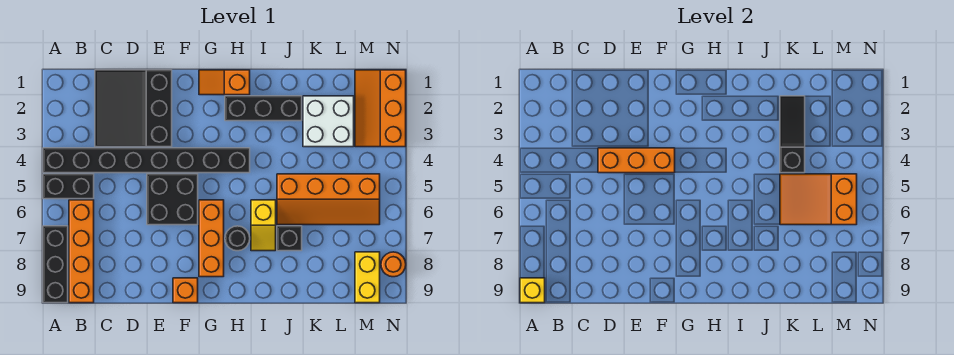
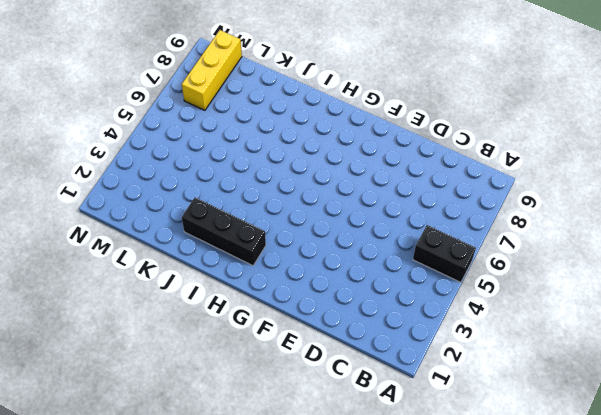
yellow brick M7:M9 level 1 -> yellow brick M8:M9 level 1
none -> black brick A4:H4 level 1
none -> black brick A7:A9 level 1
none -> orange brick B6:B9 level 1

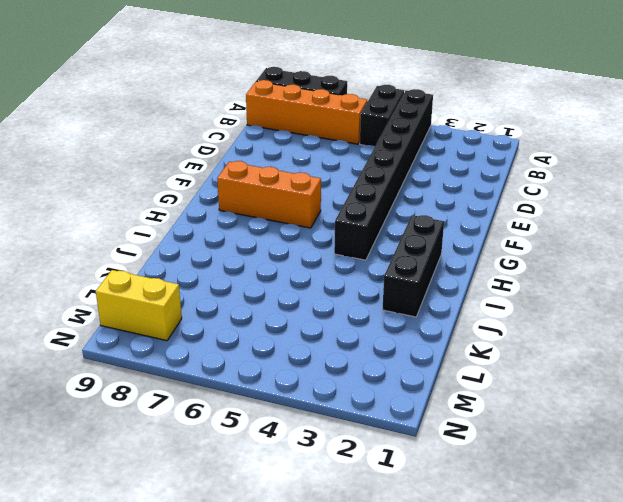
none -> black slope C1:E3 level 1 top E
none -> black brick E5:F6 level 1
none -> orange brick F9 level 1

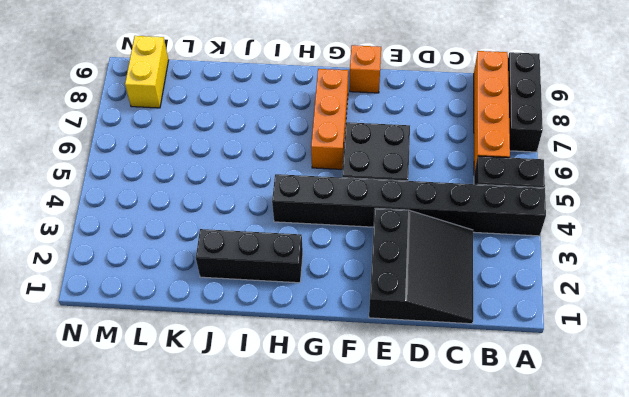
none -> orange slope G1:H1 level 1 top H
none -> black round brick H7 level 1
none -> yellow slope I6:I7 level 1 top 6

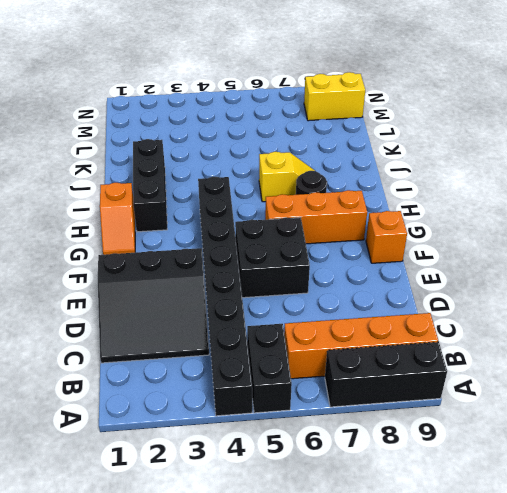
none -> orange slope J5:M6 level 1 top 5
none -> black brick J7 level 1
none -> white brick K2:L3 level 1

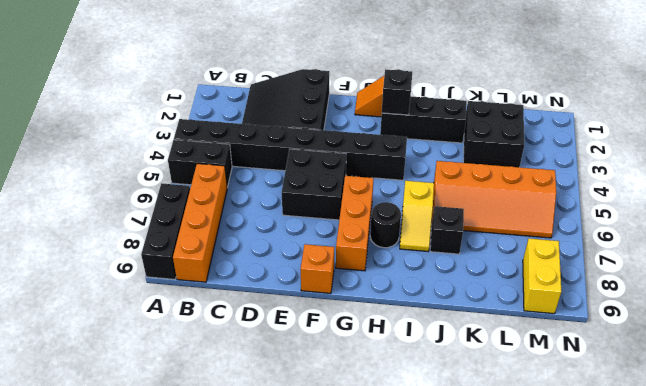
black brick H2 level 2 -> none
black brick K2:L3 level 1 -> white brick K2:L3 level 1
none -> orange slope M1:N3 level 1 top N
none -> orange round brick N8 level 1
none -> yellow brick A9 level 2

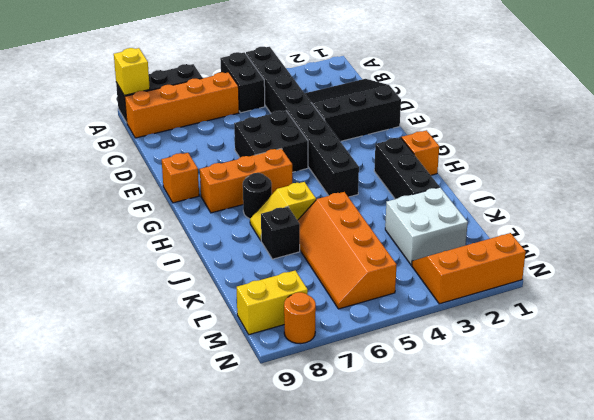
none -> orange brick D4:F4 level 2
none -> black slope K2:K4 level 2 top 4
none -> orange slope K5:M6 level 2 top M

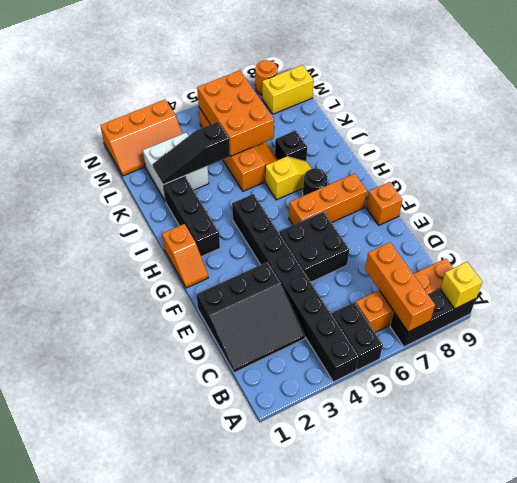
orange brick A7:C7 level 2 -> orange brick D4:F4 level 2
orange brick K5:M6 level 2 -> orange slope K5:M6 level 2 top M

